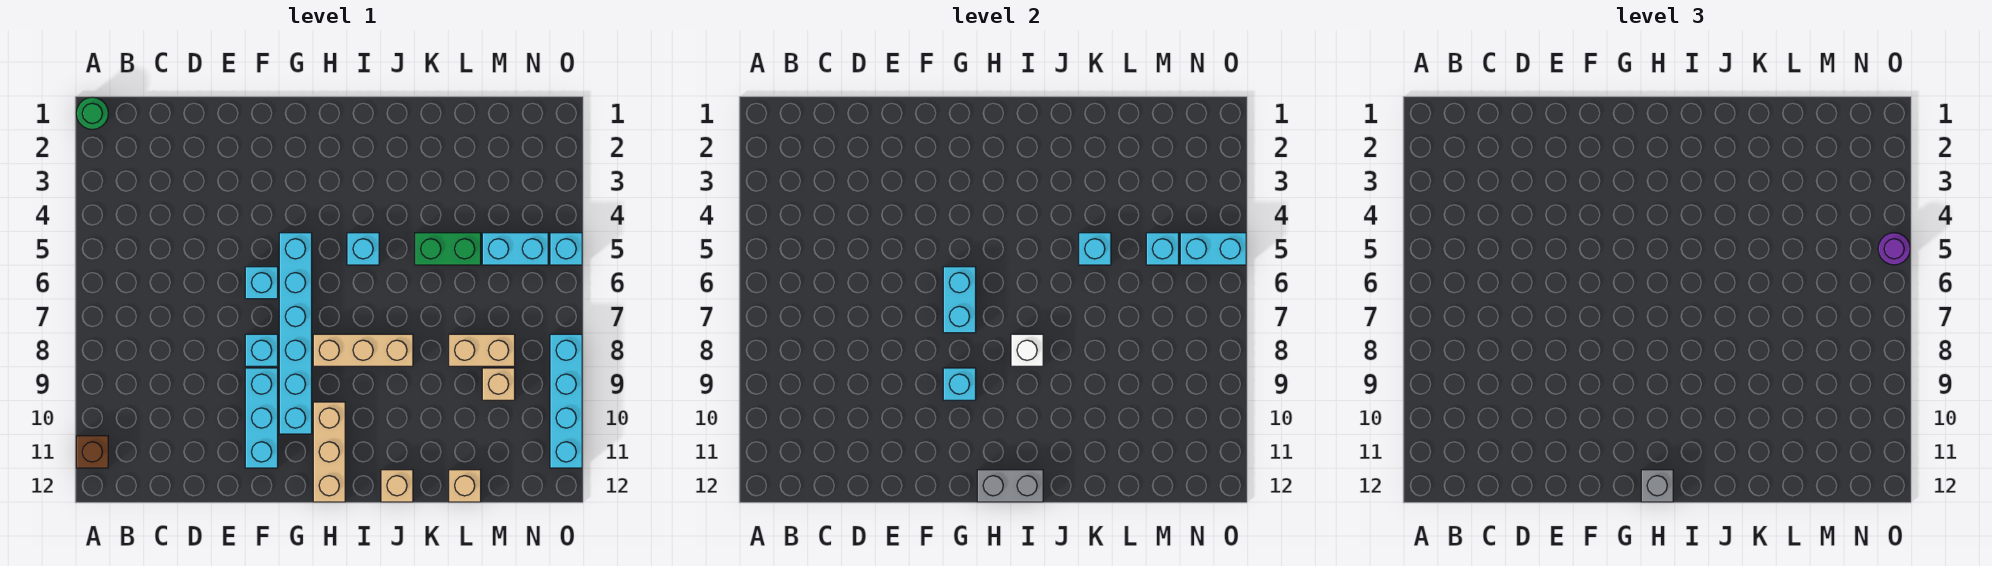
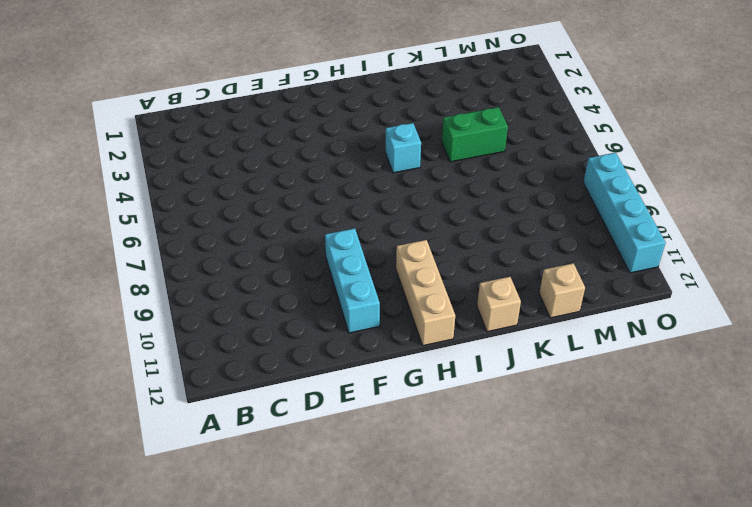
none -> green round brick A1 level 1
none -> brown brick A11 level 1
none -> cyan brick F6 level 1

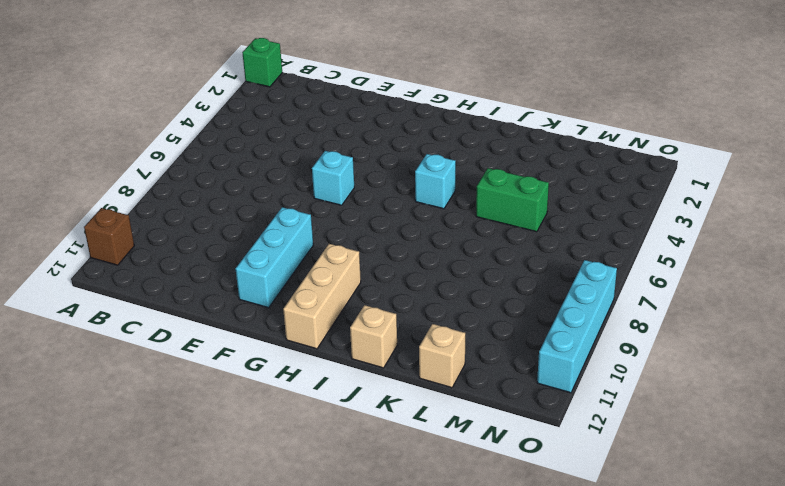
green brick A1 level 1 -> green round brick A1 level 1
none -> cyan brick F8 level 1
none -> cyan brick G5:G10 level 1
none -> tan brick H8:J8 level 1

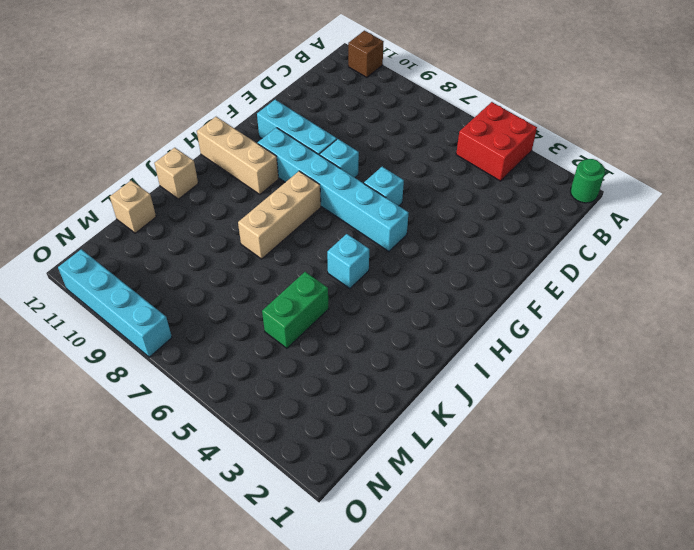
red brick A4:B5 level 1 -> none
none -> tan brick L8:M8 level 1
none -> cyan brick M5:N5 level 1
none -> tan brick M9 level 1

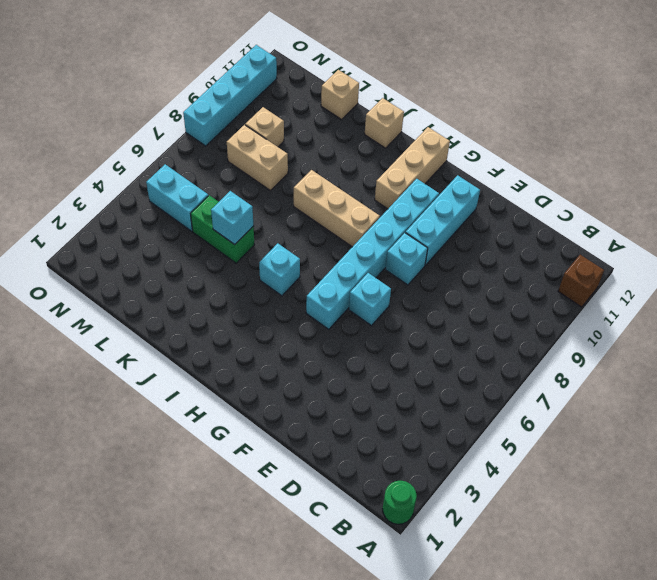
none -> cyan brick O5 level 1
none -> cyan brick G6:G7 level 2
none -> cyan brick G9 level 2

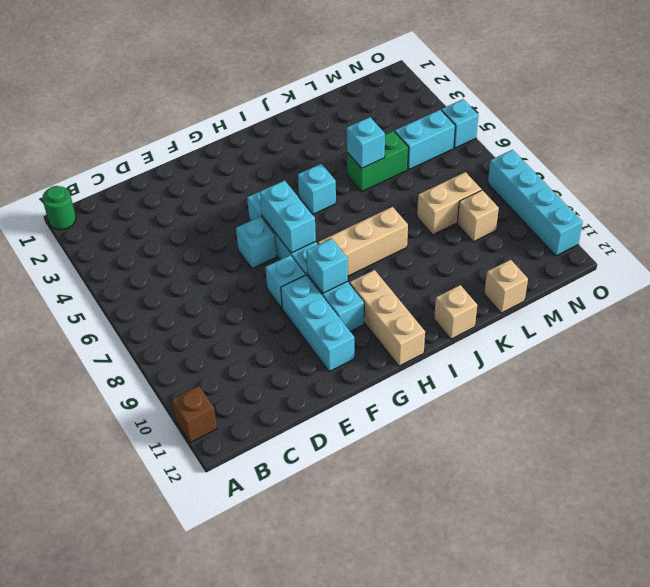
none -> grey brick H12:I12 level 2
none -> white brick I8 level 2
none -> cyan brick M5 level 2

